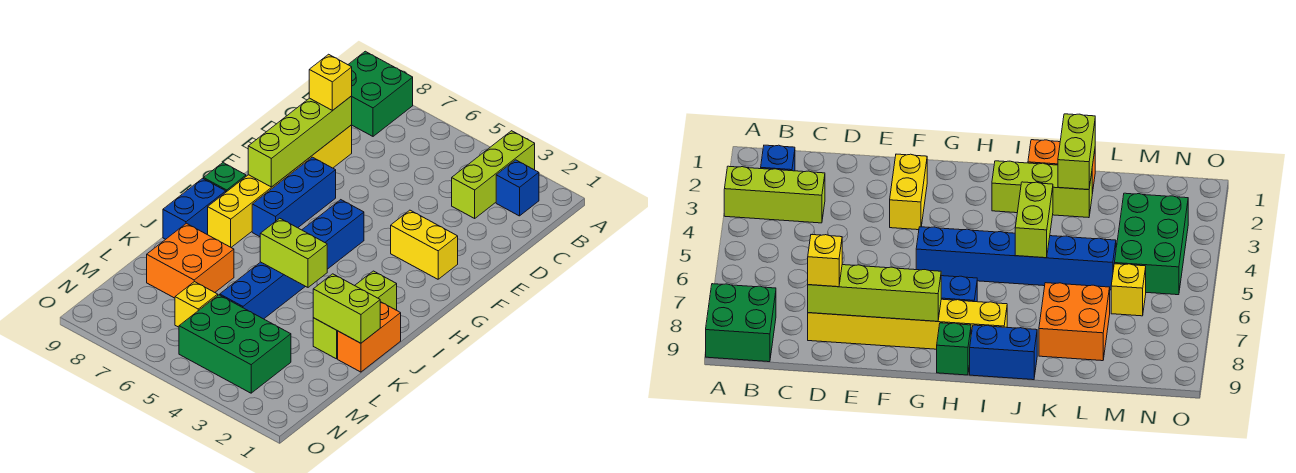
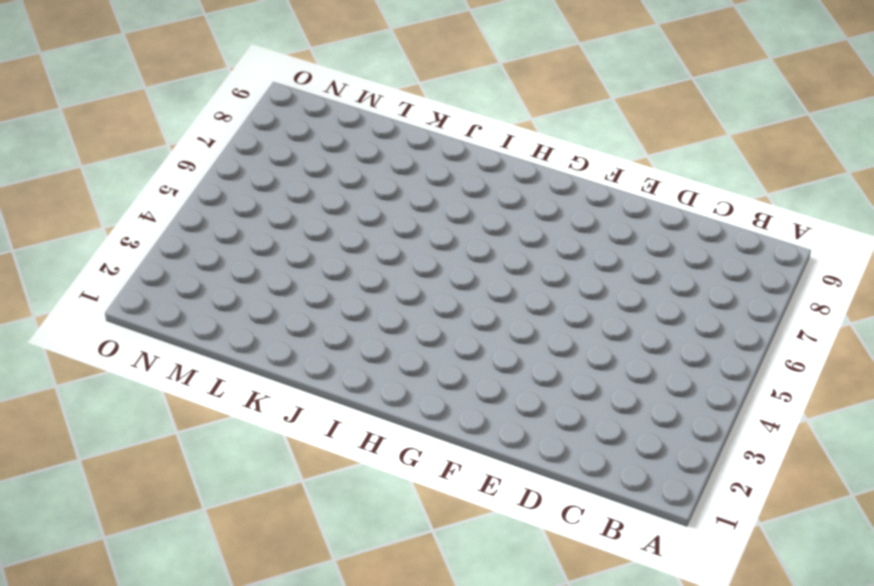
none -> lime brick A3:C3 level 1
none -> green brick A8:B9 level 1
none -> blue brick B2 level 1

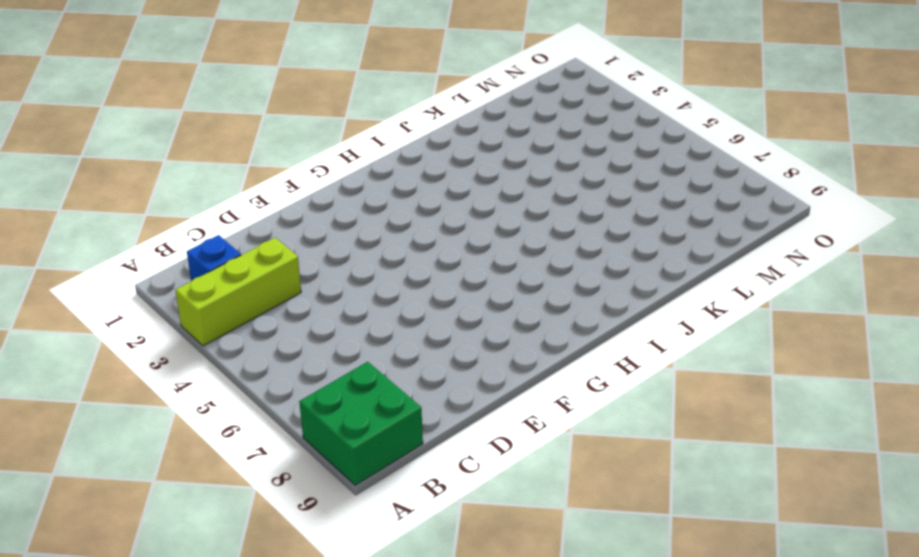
none -> yellow brick D8:I8 level 1
none -> yellow brick F2:F3 level 1
none -> blue brick F7:H7 level 1

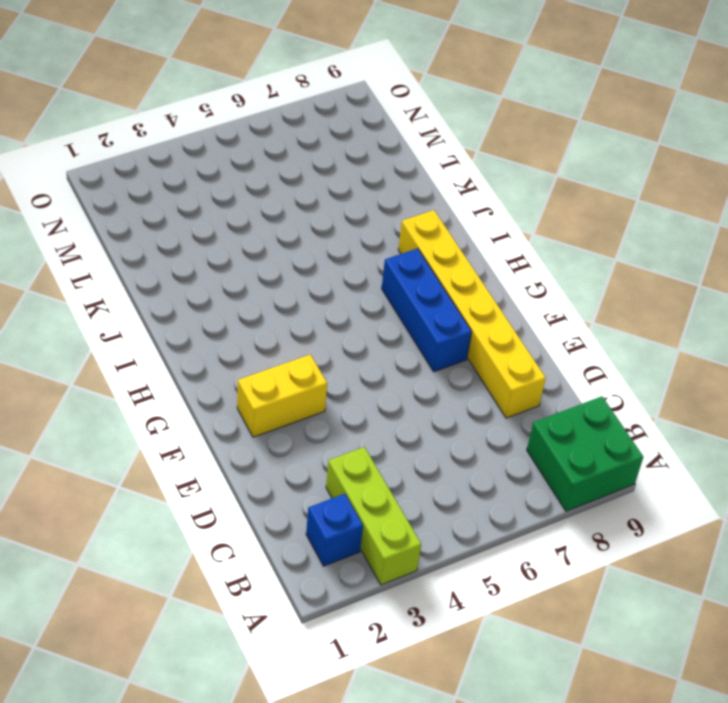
none -> blue brick G5:L5 level 1
none -> green brick H9 level 1
none -> lime brick I2:K2 level 1

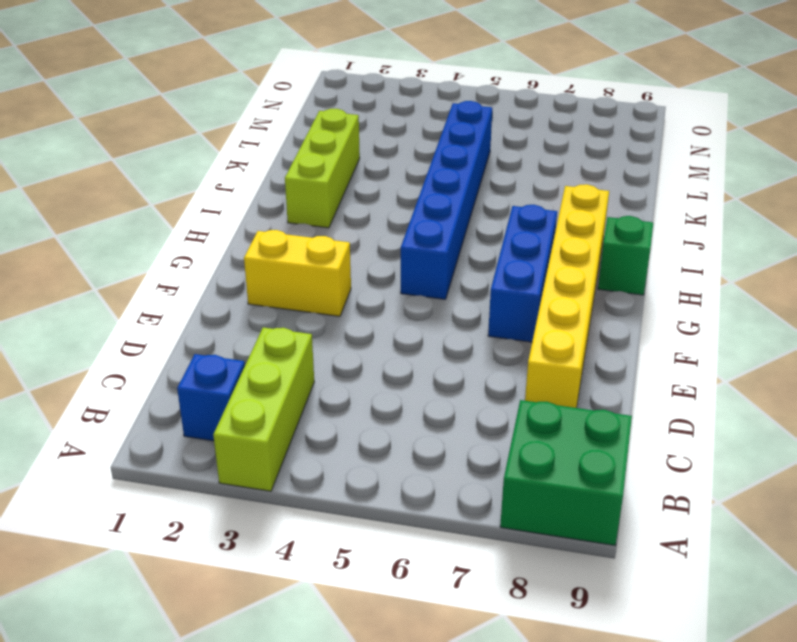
none -> blue brick I9:J9 level 1
none -> orange brick J1:K1 level 1
none -> orange brick K7:L8 level 1

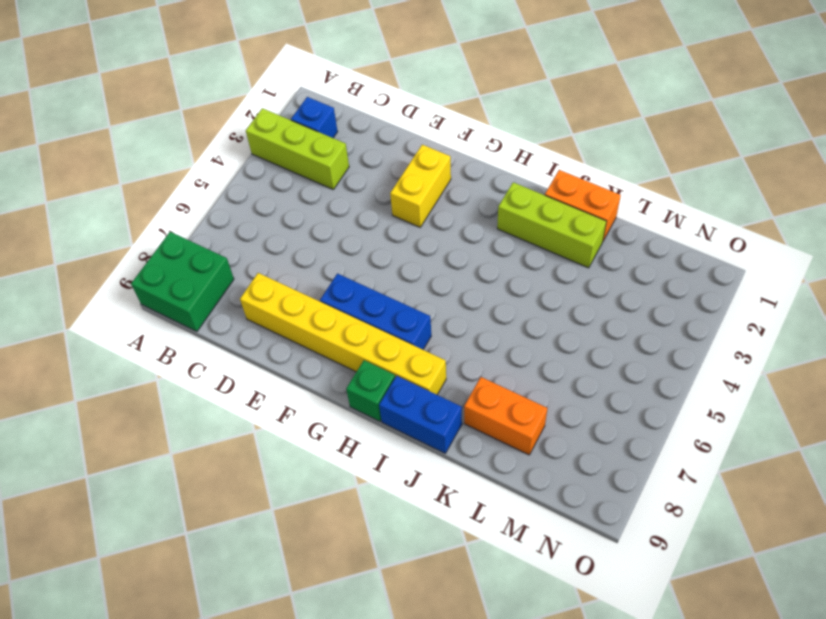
orange brick K8:L8 level 1 -> orange brick K7:L8 level 1
none -> blue brick G5:L5 level 1
none -> green brick M3:N5 level 1
none -> yellow brick M6 level 1

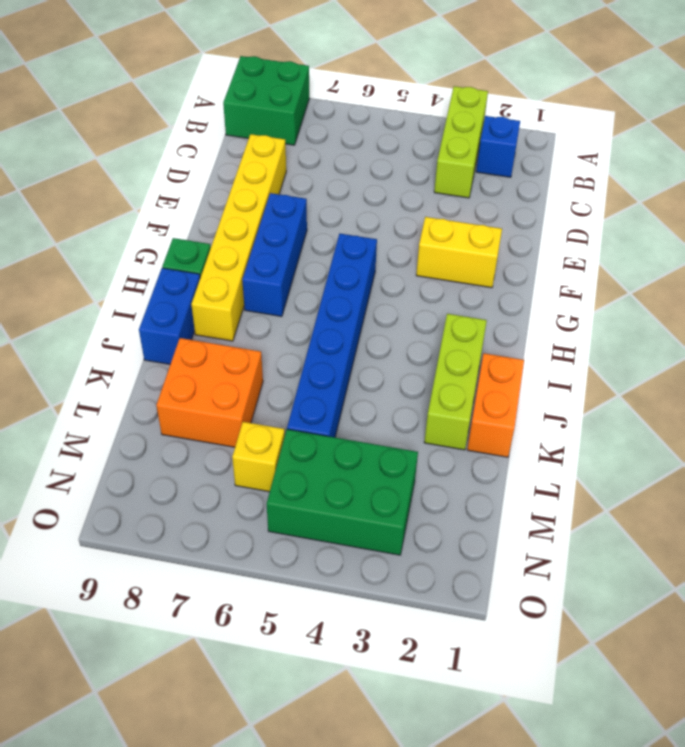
none -> lime brick D8:G8 level 2
none -> lime brick J4:J5 level 2
none -> lime brick K1:K2 level 2

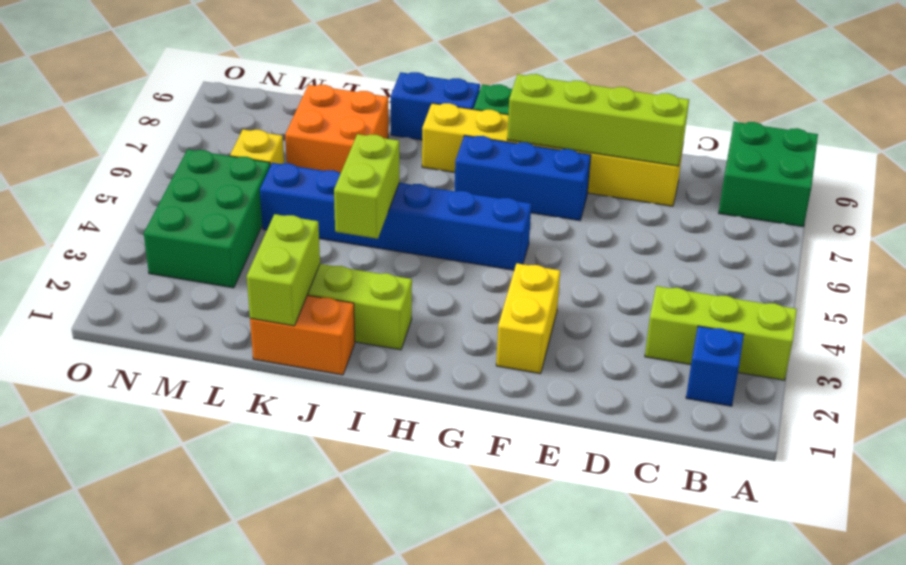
none -> yellow brick D8 level 3

